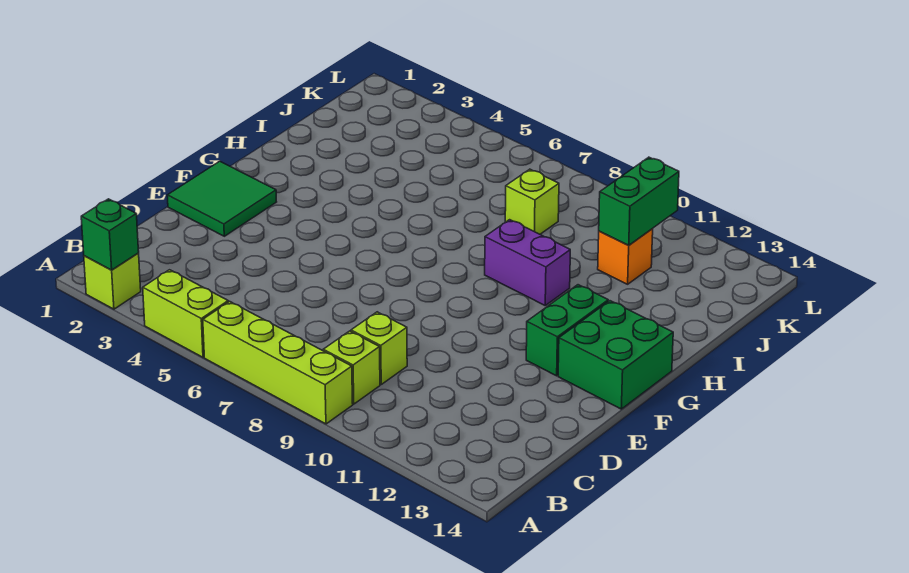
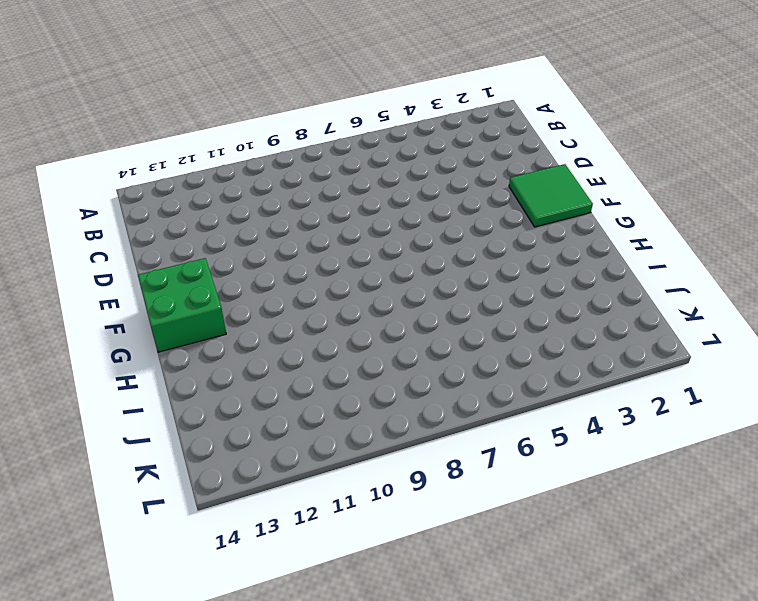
none -> lime brick A2 level 1
none -> lime brick A4:A5 level 1
none -> lime brick A6:A9 level 1

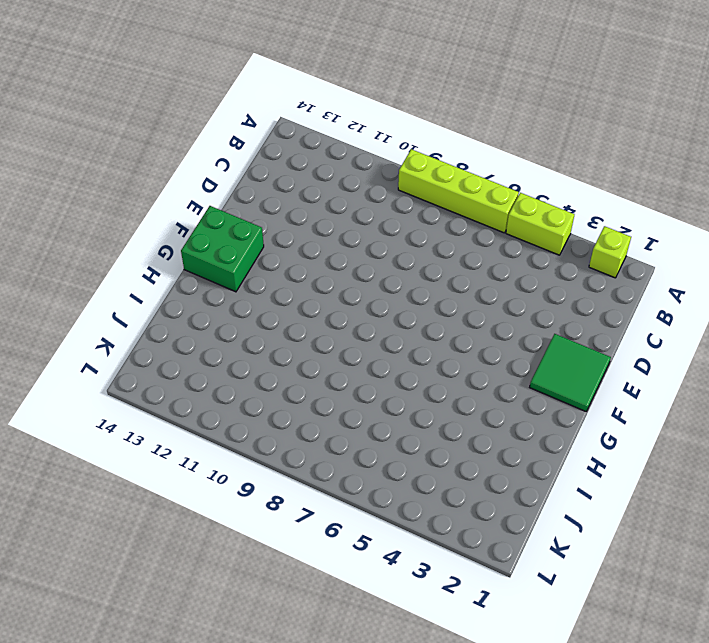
none -> lime brick B9 level 1
none -> lime brick C9 level 1
none -> green brick F12:G12 level 1

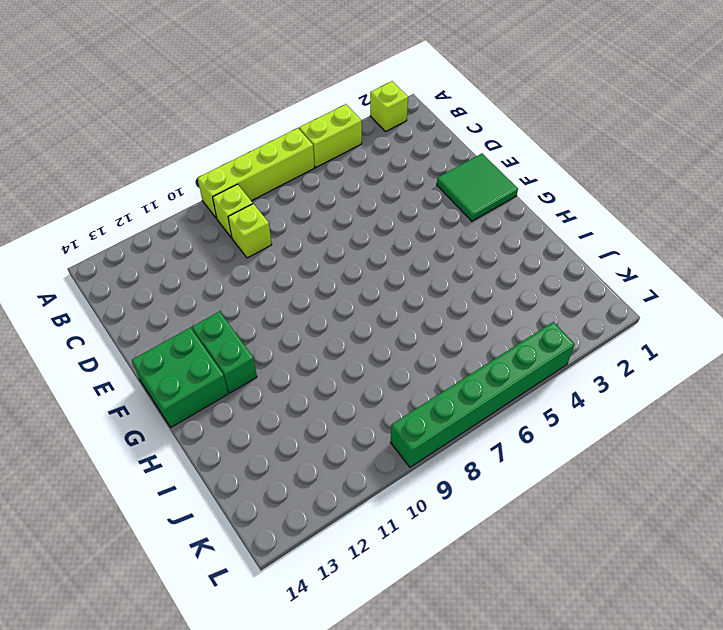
green brick L4:L9 level 1 -> none
none -> purple brick H9:H10 level 1
none -> lime brick J8 level 1
none -> orange brick J11 level 1

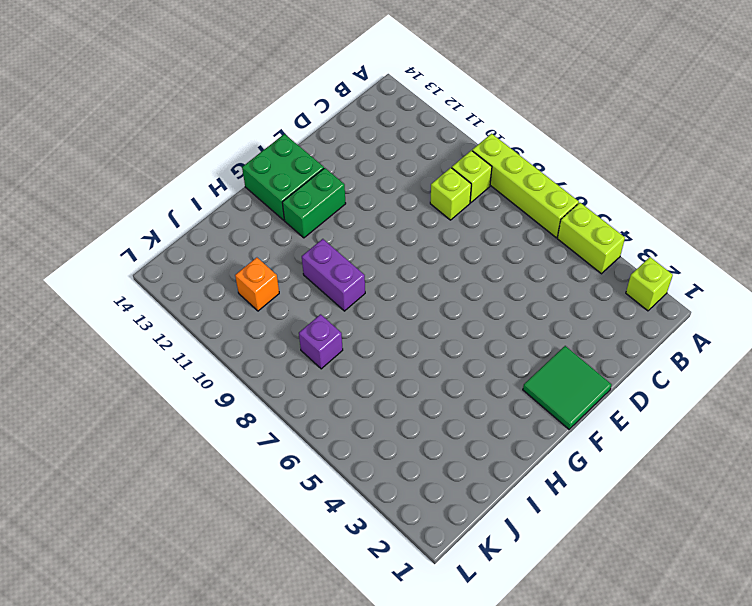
purple brick J8 level 1 -> lime brick J8 level 1
none -> green brick A2 level 2
none -> green brick J11:K11 level 2

